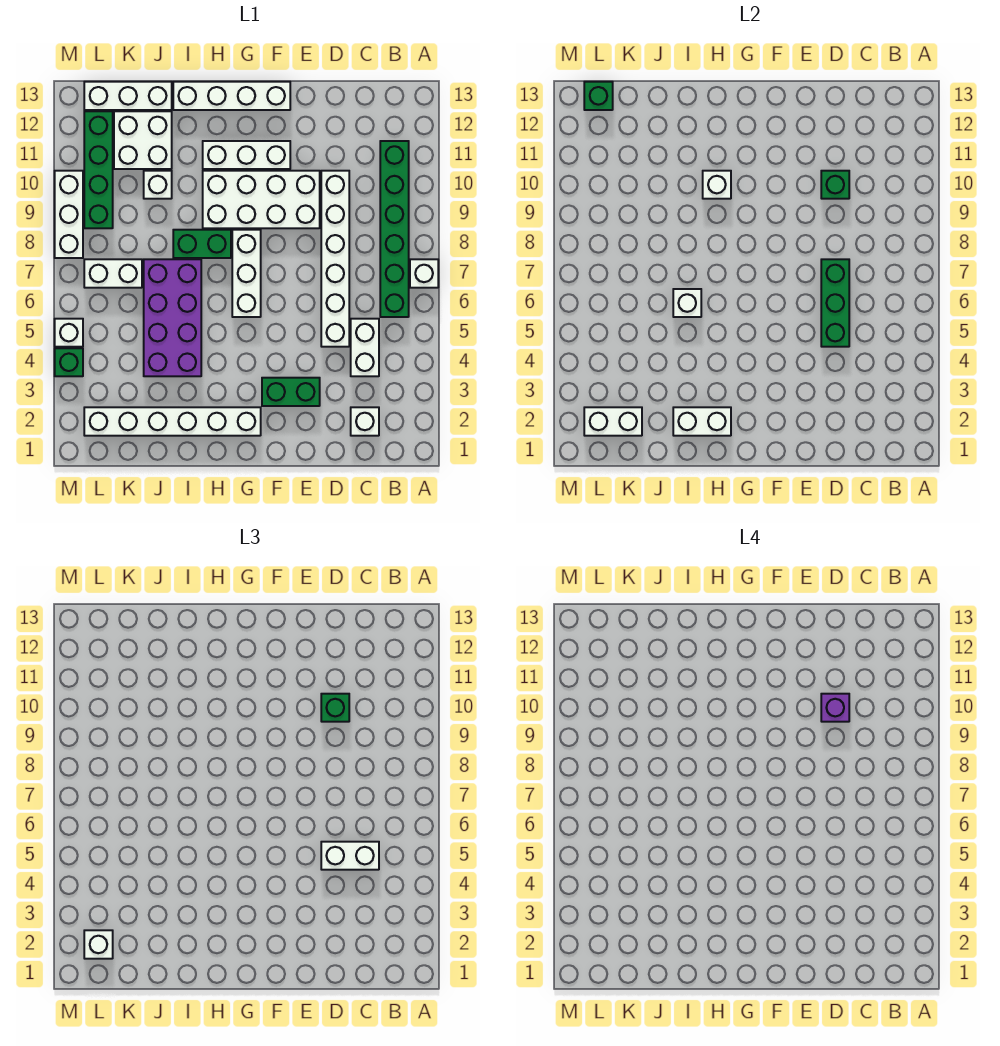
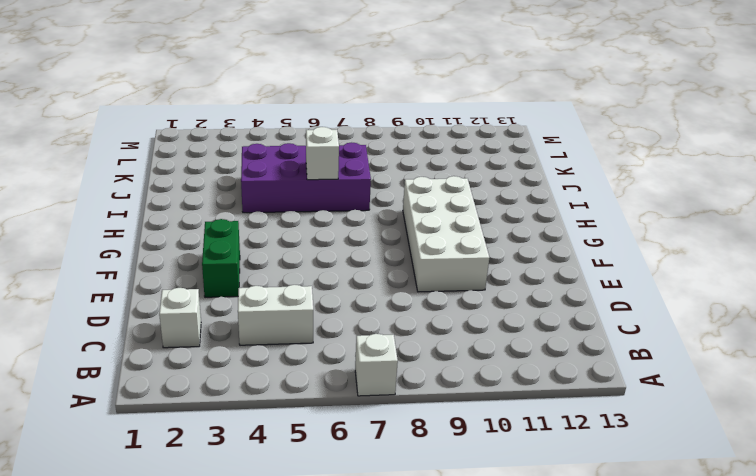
none -> green brick B6:B11 level 1
none -> white brick D5:D10 level 1
none -> white brick F11:H11 level 1
none -> white brick F13:I13 level 1

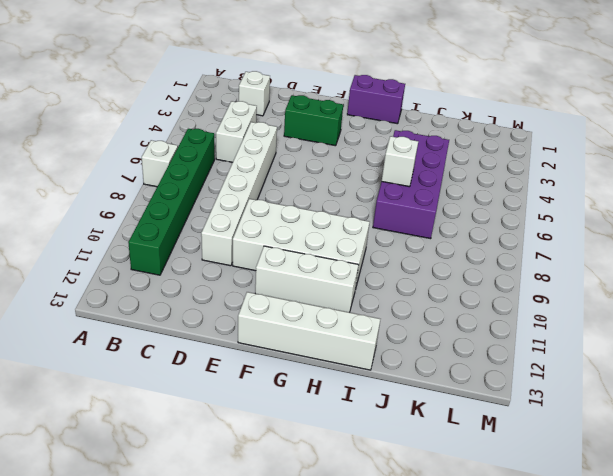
purple brick G1:H1 level 1 -> none
none -> white brick G2:L2 level 1
none -> white brick G6:G8 level 1
none -> green brick H8:I8 level 1
none -> white brick J10 level 1

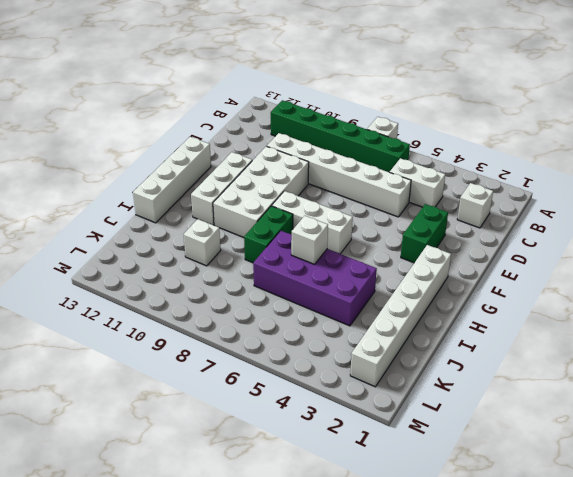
none -> white brick J11:K12 level 1
none -> white brick J13:L13 level 1
none -> white brick K7:L7 level 1
none -> green brick L9:L12 level 1

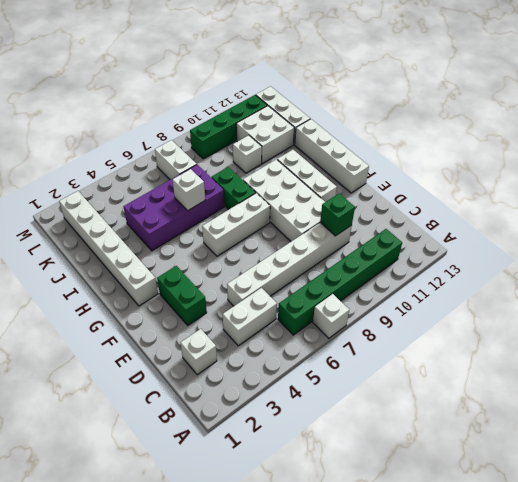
none -> green brick M4 level 1
none -> white brick M5 level 1
none -> white brick M8:M10 level 1
none -> green brick D5:D7 level 2

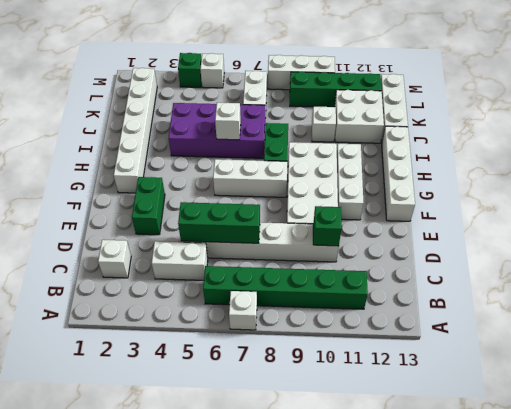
none -> white brick H2:I2 level 2
none -> white brick H10 level 2
none -> white brick K2:L2 level 2
none -> green brick L13 level 2

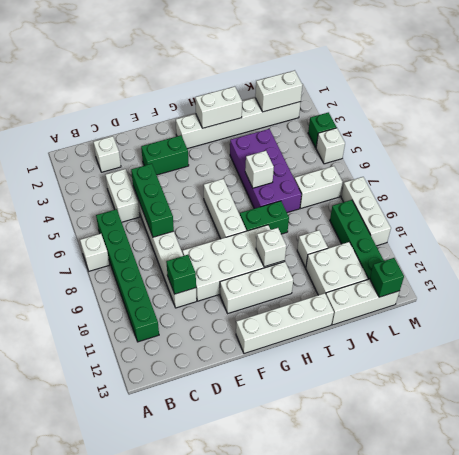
none -> white brick C5:D5 level 3
none -> green brick D10 level 3
none -> white brick L2 level 3
none -> purple brick D10 level 4

